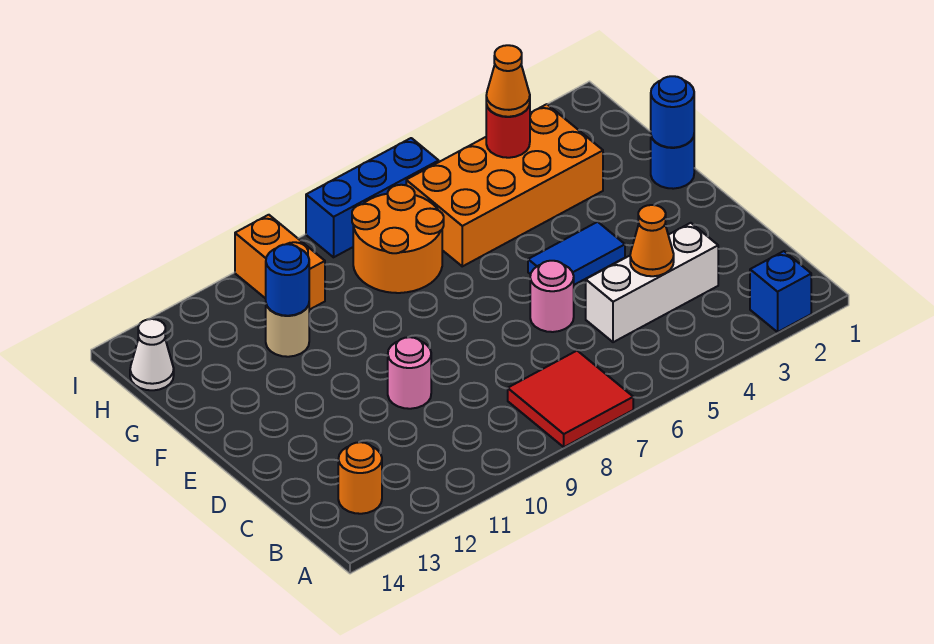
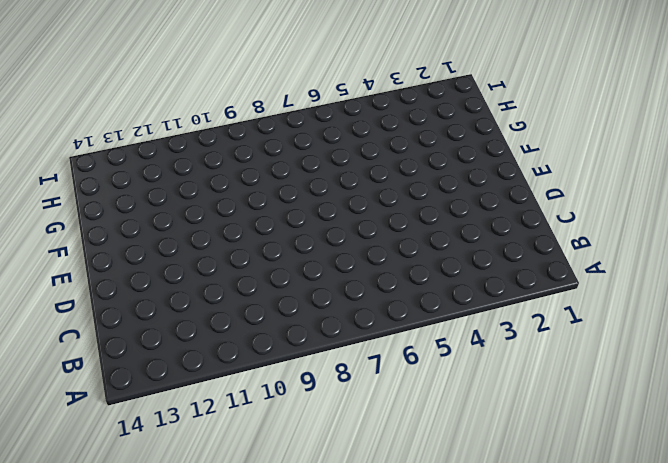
none -> blue brick A2 level 1
none -> red tile A7:B8 level 1
none -> orange round brick B13 level 1

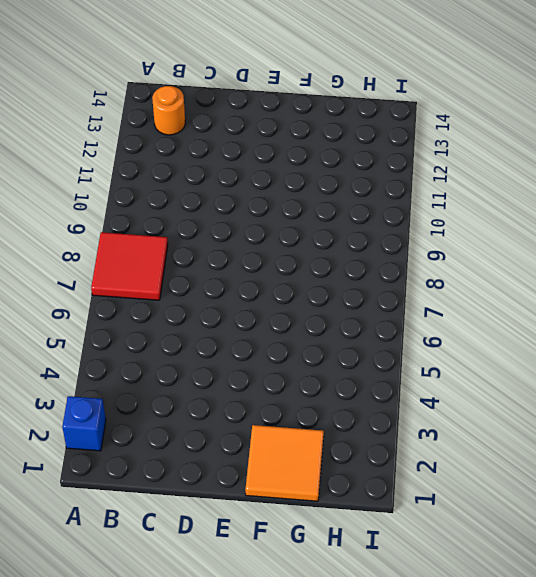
orange tile F1:G2 level 1 -> blue round brick F1 level 1
none -> white brick C3:C5 level 1
none -> pink round brick D6 level 1
none -> pink round brick D10 level 1

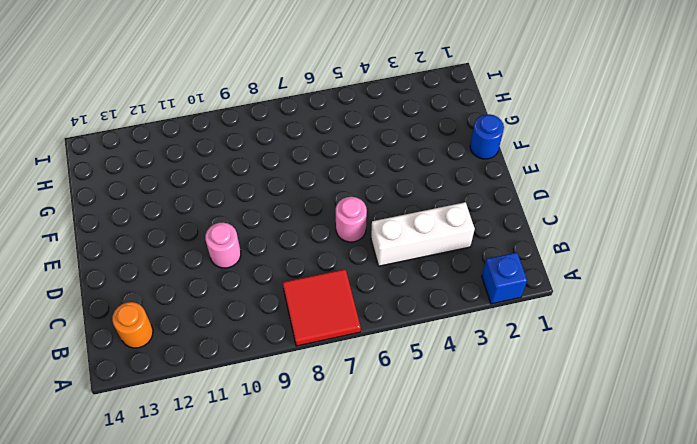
none -> blue tile E4:E5 level 1
none -> orange brick G3:H6 level 1
none -> orange round brick G7:H8 level 1

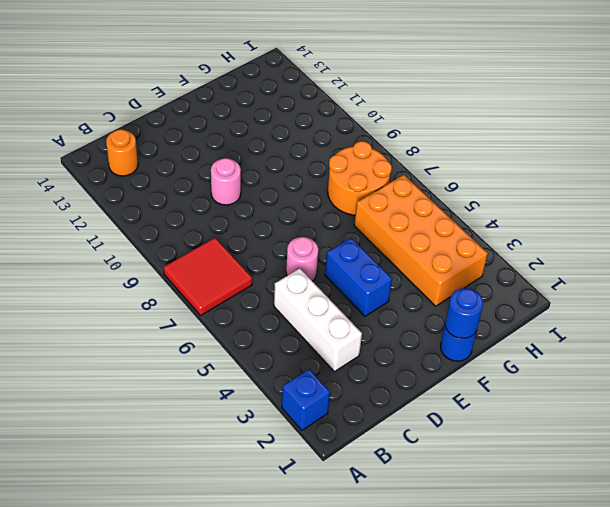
blue brick E4:E5 level 1 -> blue tile E4:E5 level 1
none -> tan round brick G11 level 1
none -> orange brick H10:I10 level 1
none -> white cone H14 level 1

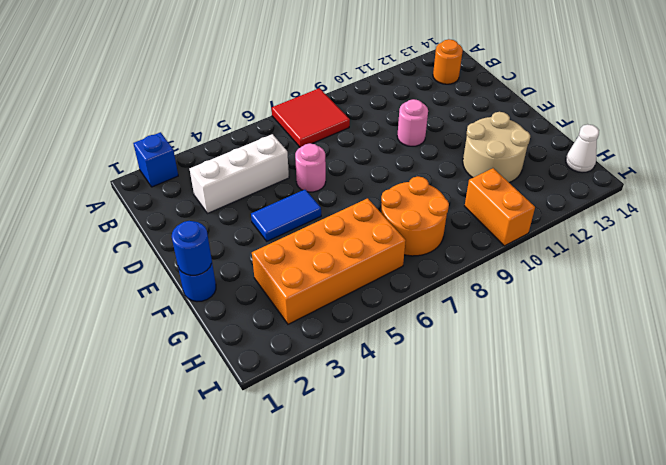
tan round brick F11:G12 level 1 -> tan round brick G11 level 1
none -> blue brick I6:I8 level 1
none -> orange cone C4 level 2
none -> blue round brick G11 level 2

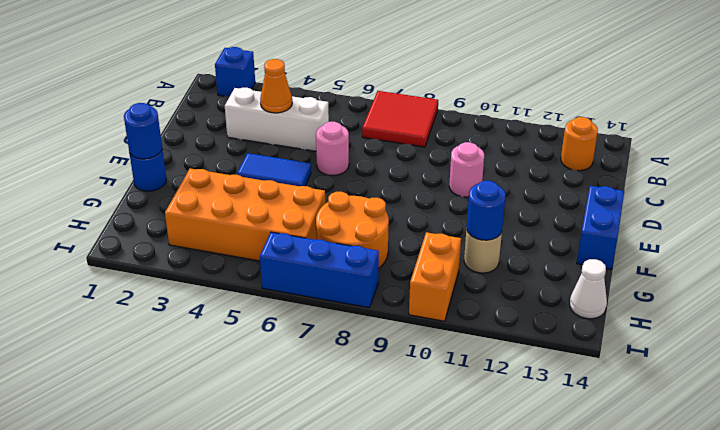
blue brick E14:F14 level 1 -> none
none -> red round brick H4 level 2
none -> orange cone H4 level 3

